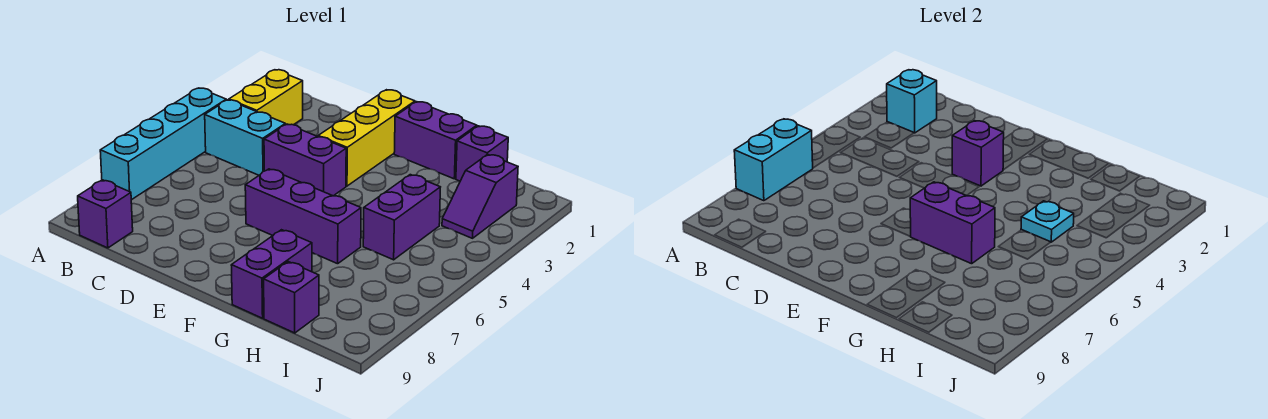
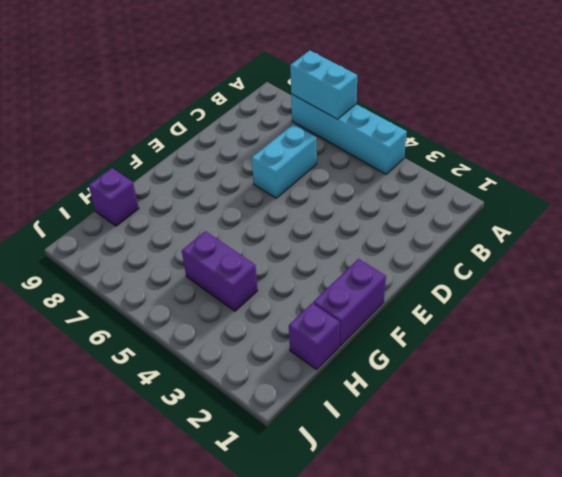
cyan brick C6:D6 level 1 -> cyan brick B4:C4 level 1
none -> yellow brick B2:B3 level 1
none -> purple brick B9 level 1
none -> purple brick D4:E4 level 1

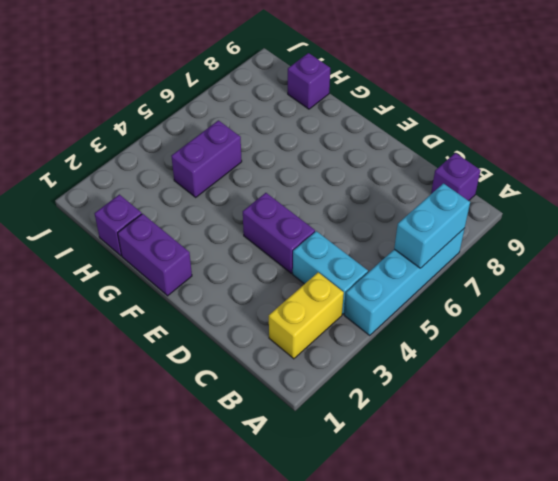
none -> yellow brick E1:E3 level 1
none -> purple brick E6:G6 level 1
none -> purple brick G8:G9 level 1

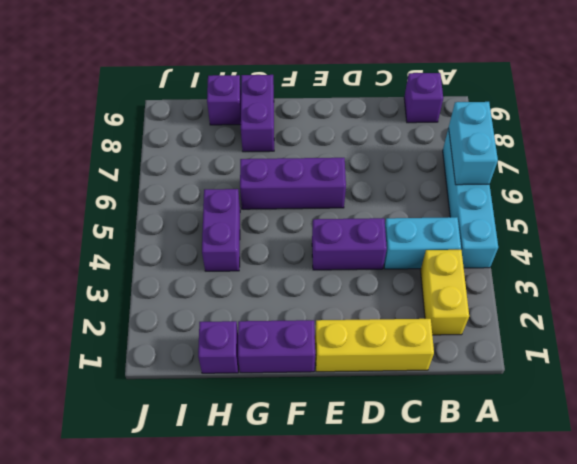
yellow brick C1:E1 level 1 -> yellow brick E1:E3 level 1
none -> purple slope I2:I3 level 1 top 2
none -> cyan brick B2 level 2
none -> purple brick E3 level 2

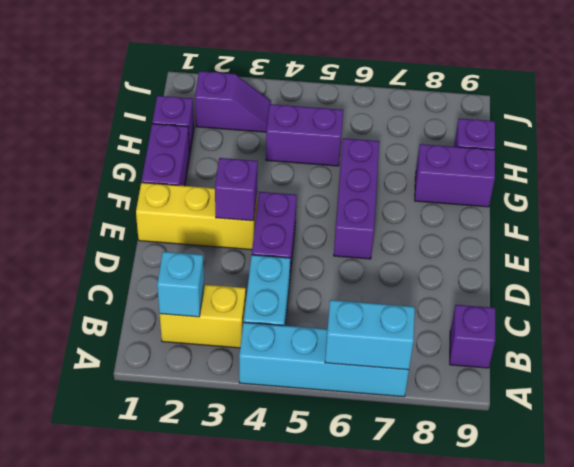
none -> purple brick F6:G6 level 2
none -> cyan plate H4 level 2

